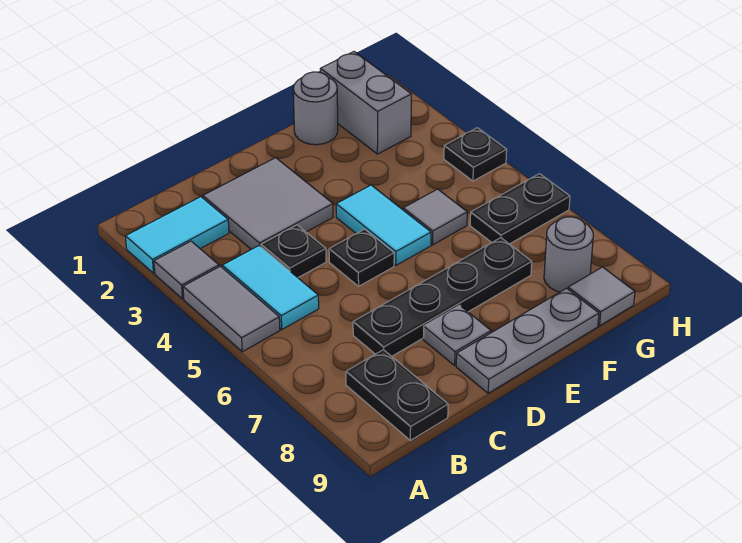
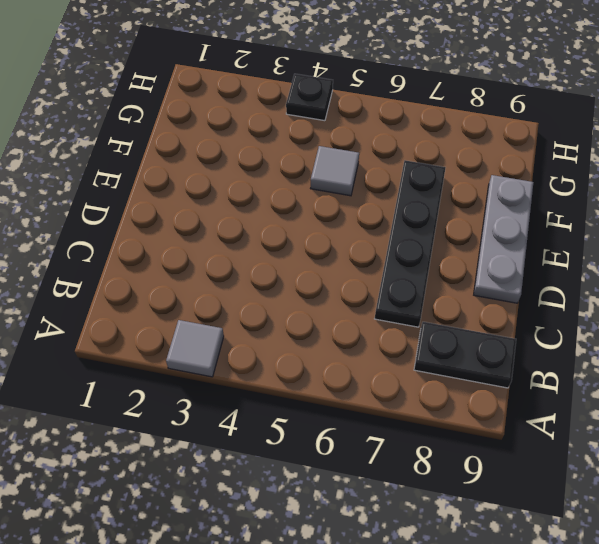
none -> cyan tile A2:B2 level 1
none -> grey tile A4:A5 level 1
none -> cyan tile B4:B5 level 1

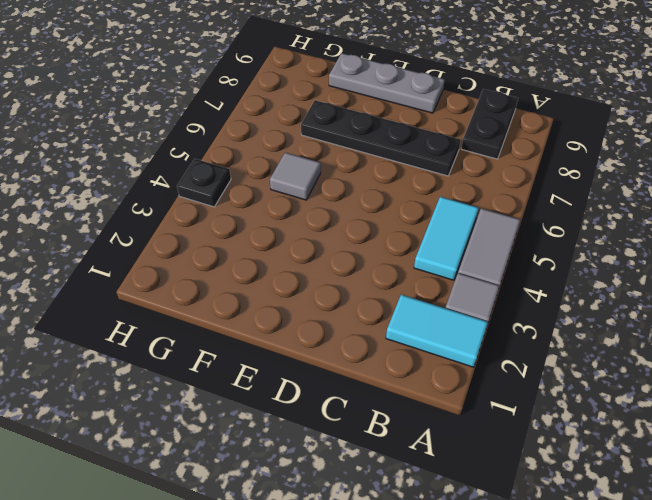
none -> grey tile C2:D3 level 1
none -> black plate C4 level 1
none -> black plate D5 level 1

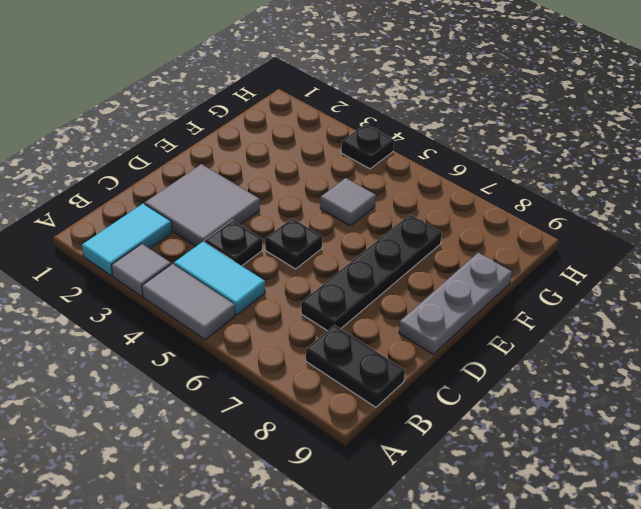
none -> grey plate D8 level 1
none -> cyan tile E4:E5 level 1
none -> grey round brick F1 level 1

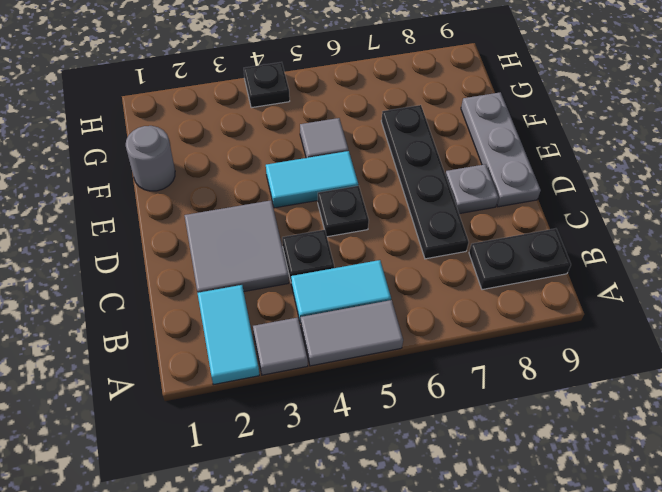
none -> grey brick G1:G2 level 1
none -> black plate G6:H6 level 1
none -> grey round brick G8 level 1

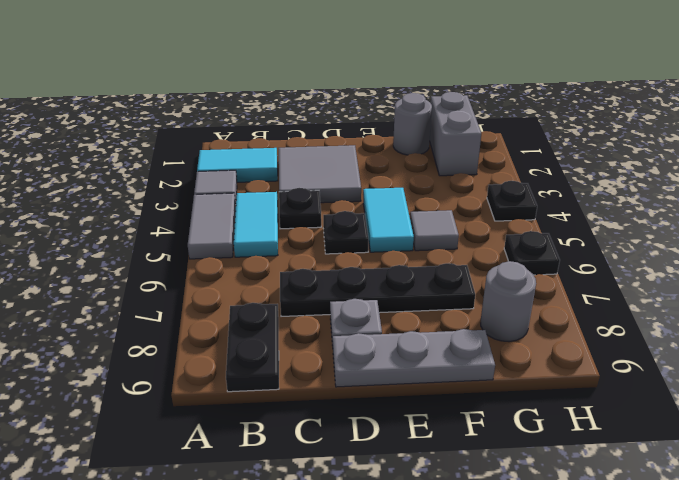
black plate H6 level 1 -> black plate G6:H6 level 1
none -> grey tile G9 level 1

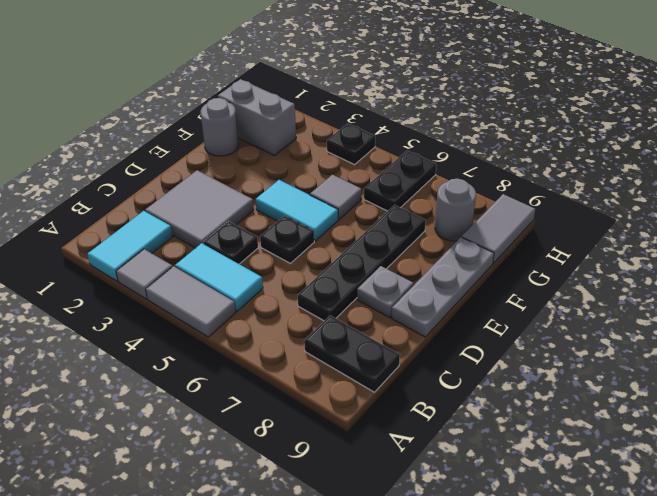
grey tile G9:H9 level 1 -> grey tile G9 level 1

